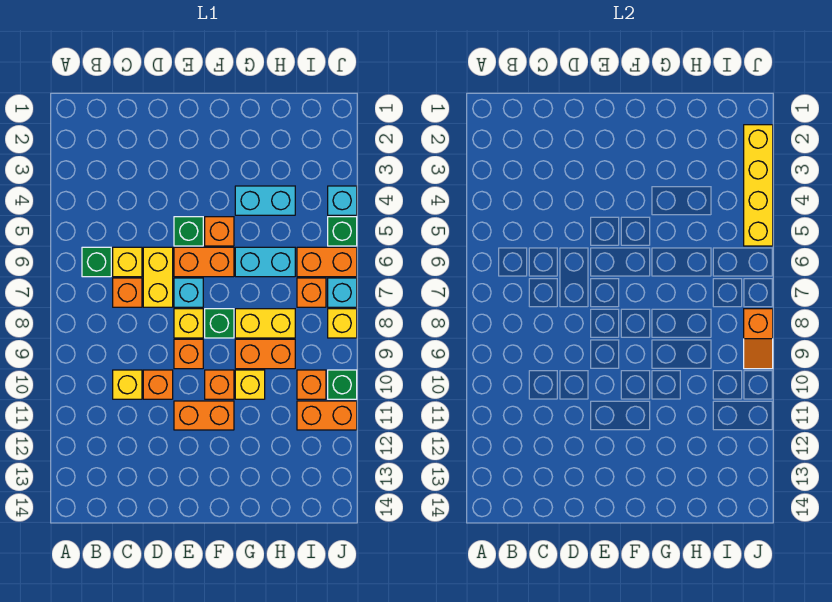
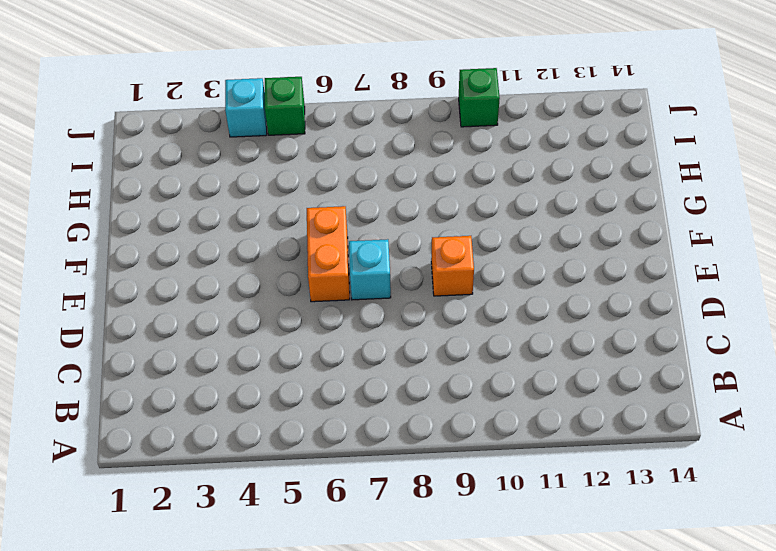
none -> green brick B6 level 1
none -> yellow brick C6 level 1
none -> orange brick C7 level 1
none -> yellow brick C10 level 1

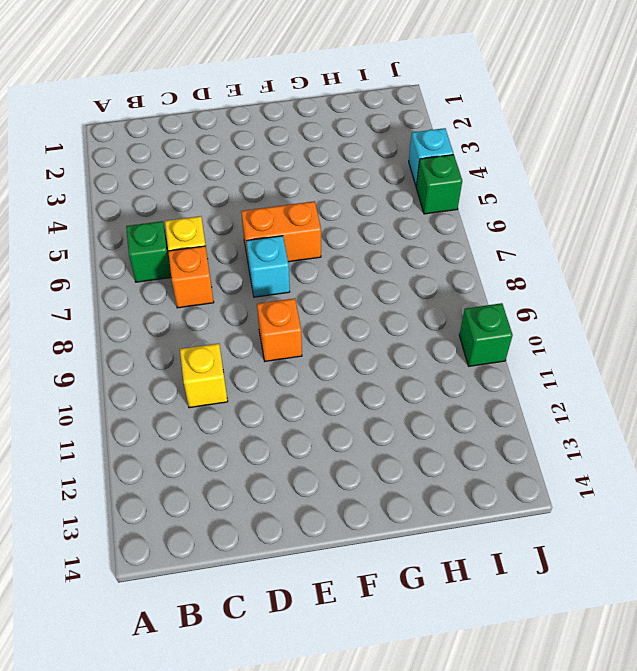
none -> yellow brick D6:D7 level 1
none -> orange brick D10 level 1
none -> green brick E5 level 1
none -> yellow brick E8 level 1

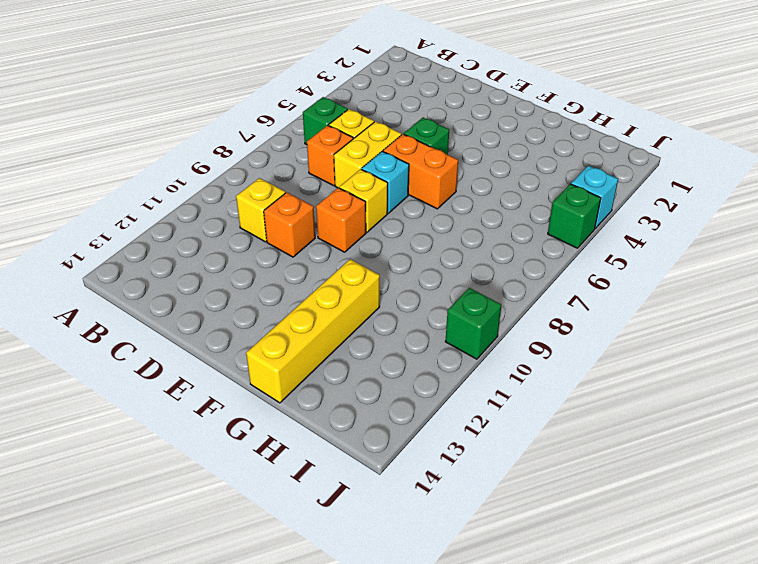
yellow brick G11:G14 level 1 -> yellow brick J2:J5 level 2
none -> orange brick E11:F11 level 1
none -> orange brick F5 level 1
none -> green brick F8 level 1
none -> orange brick F10 level 1

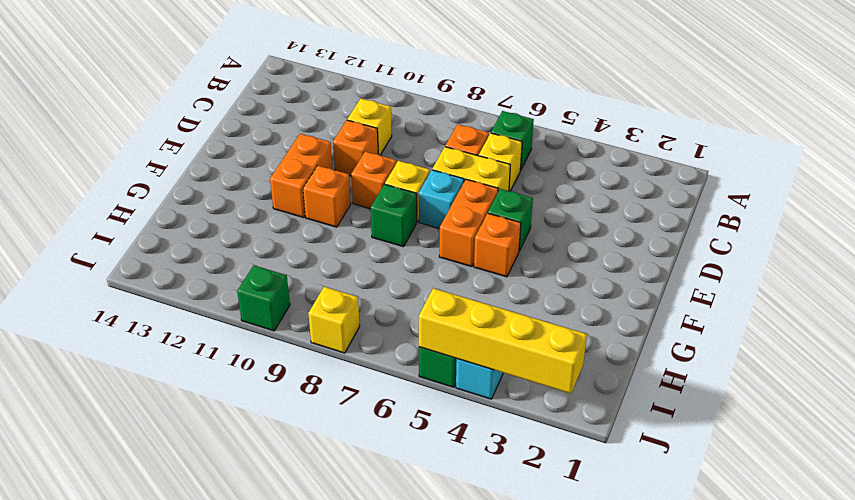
none -> cyan brick G4:H4 level 1
none -> cyan brick G6:H6 level 1
none -> yellow brick G8:H8 level 1
none -> orange brick G9:H9 level 1

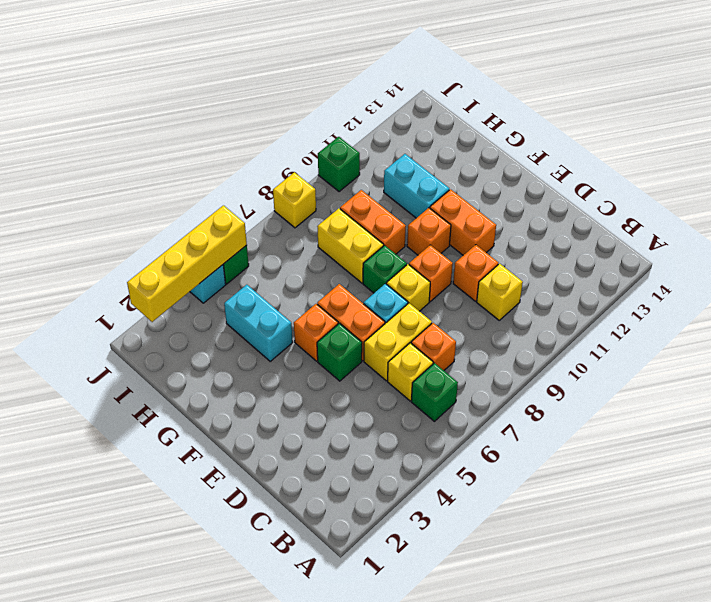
cyan brick G11:H11 level 1 -> cyan brick G6:H6 level 1
none -> yellow brick G10 level 1
none -> orange brick I6:J6 level 1
none -> orange brick I7 level 1
none -> orange brick I10 level 1

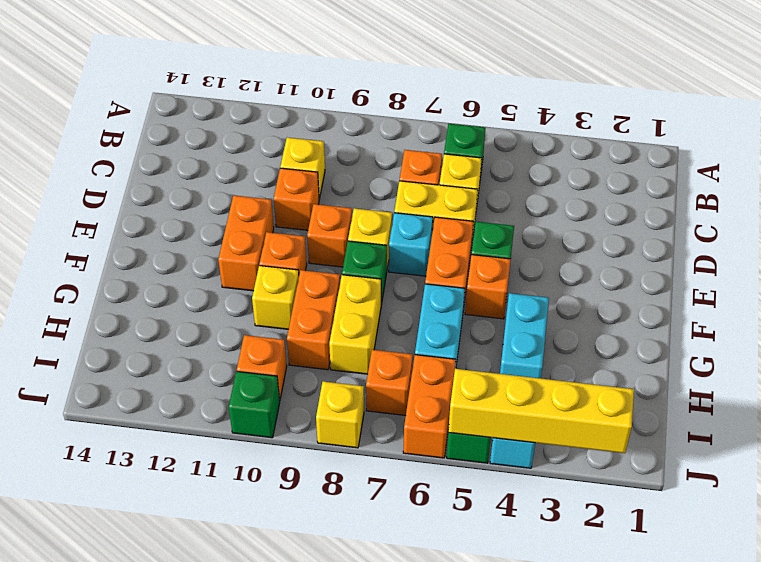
none -> orange brick I11:J11 level 1
none -> cyan brick J7 level 1
none -> orange slope J8:J9 level 2 top 8

